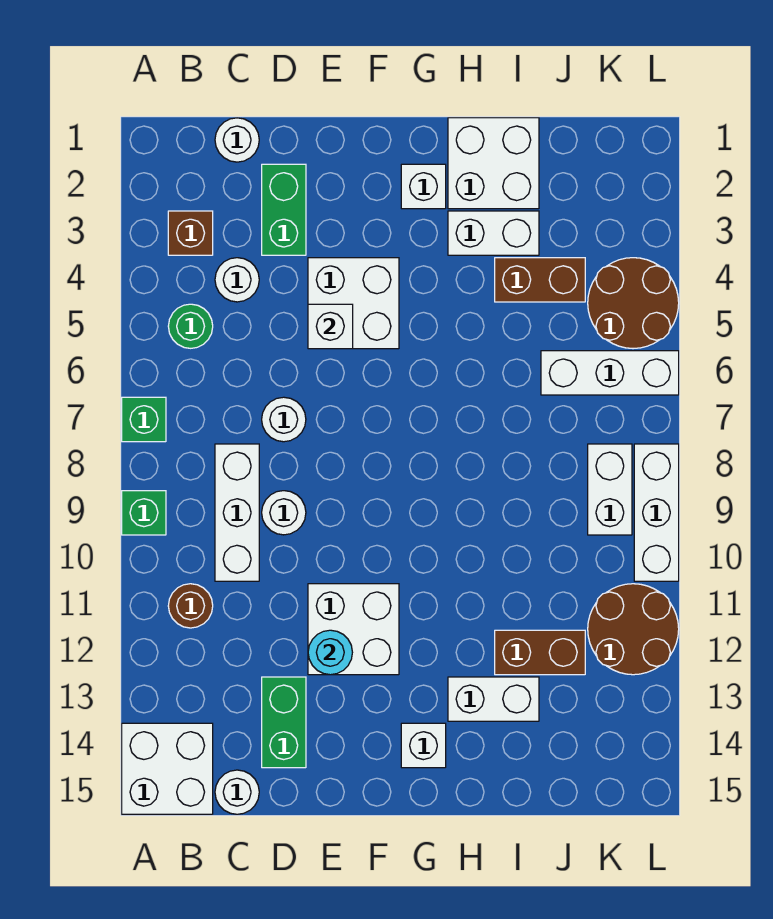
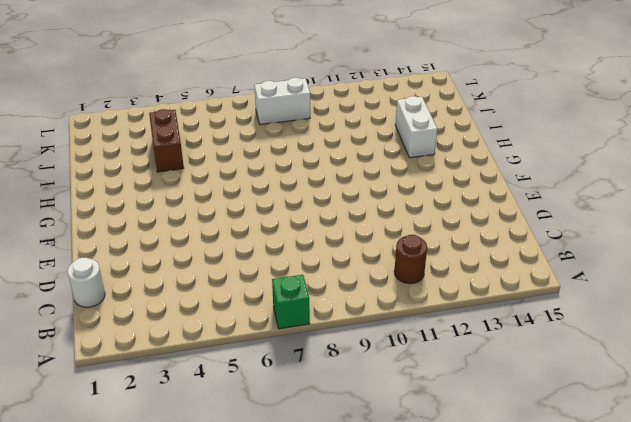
none -> green brick A9 level 1
none -> white brick A14:B15 level 1
none -> brown brick B3 level 1
none -> green round brick B5 level 1

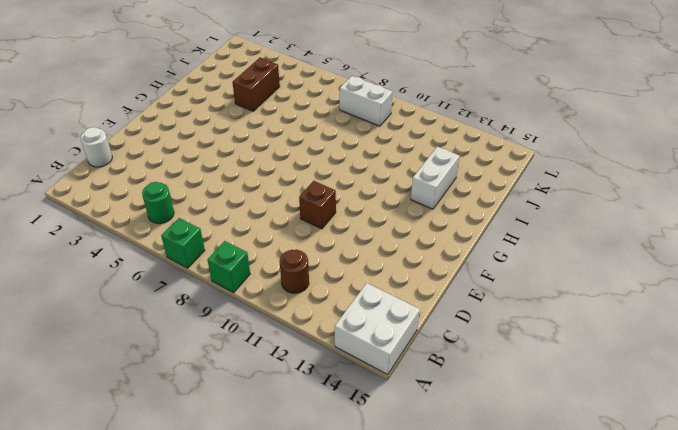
brown brick E10 level 1 -> brown brick B3 level 1
none -> white round brick C4 level 1
none -> white brick C8:C10 level 1
none -> white round brick C15 level 1
none -> green brick D2:D3 level 1

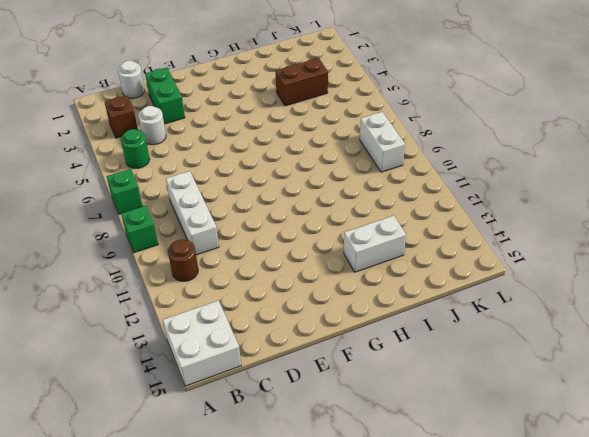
none -> white round brick C15 level 1
none -> white round brick D7 level 1
none -> white round brick D9 level 1
none -> green brick D13:D14 level 1

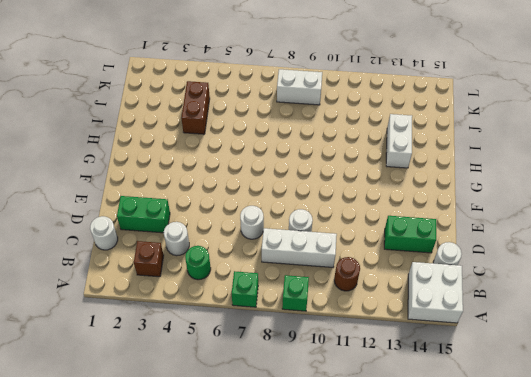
none -> white brick E4:F5 level 1
none -> white brick E11:F12 level 1
none -> white brick G2 level 1
none -> white brick G14 level 1

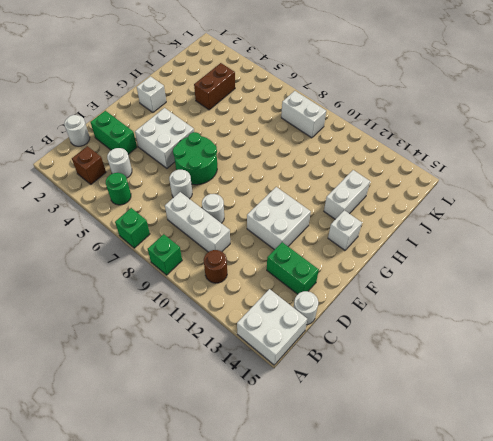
green round brick E6:F7 level 1 -> none
none -> white brick H1:I2 level 1
none -> white brick H3:I3 level 1
none -> brown brick I12:J12 level 1
none -> white brick J6:L6 level 1

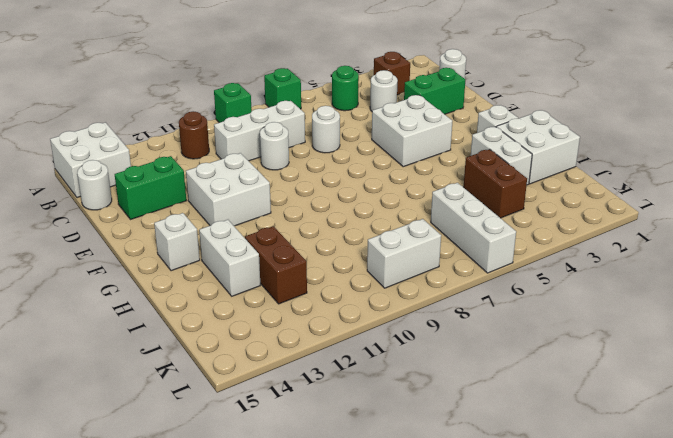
none -> brown round brick K4:L5 level 1
none -> brown round brick K11:L12 level 1
none -> white brick L8:L10 level 1
none -> white brick E5 level 2

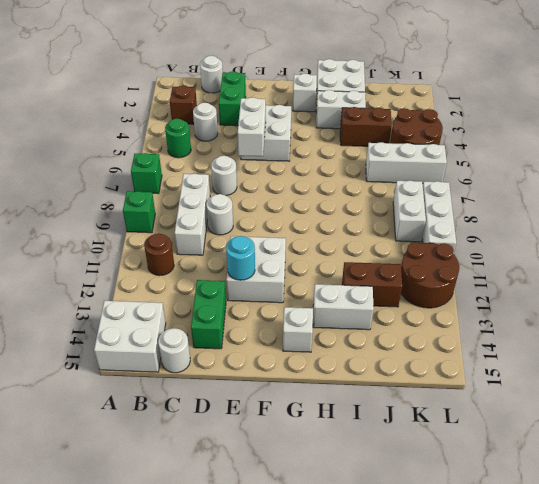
white brick E5:E6 level 2 -> white brick E5 level 2

